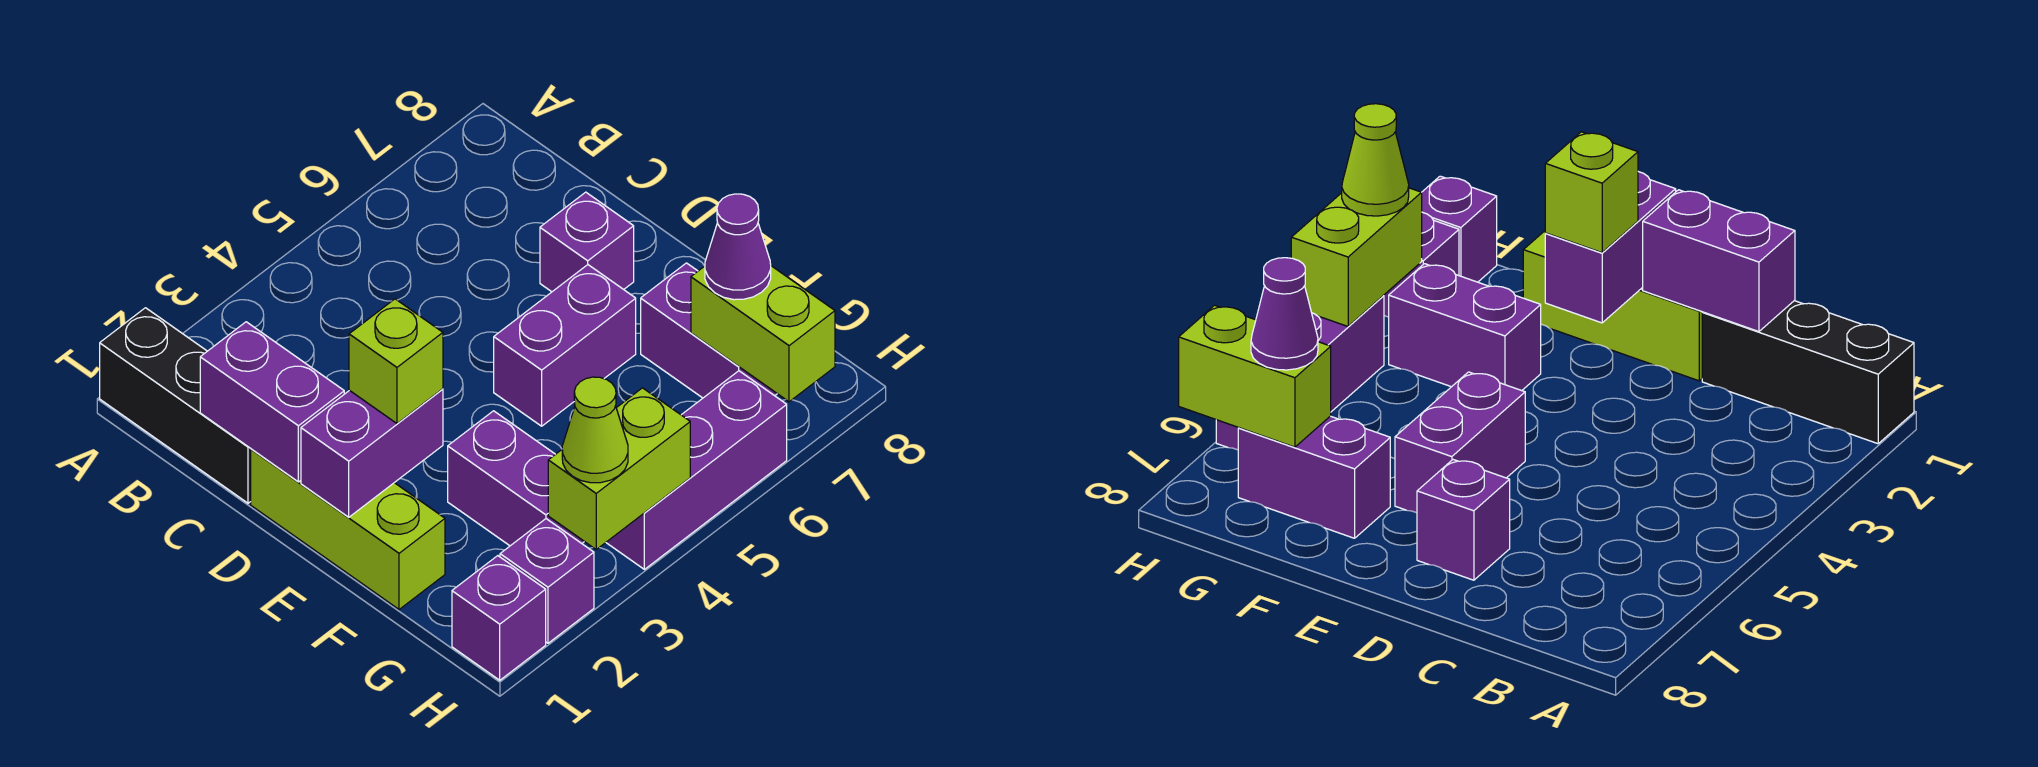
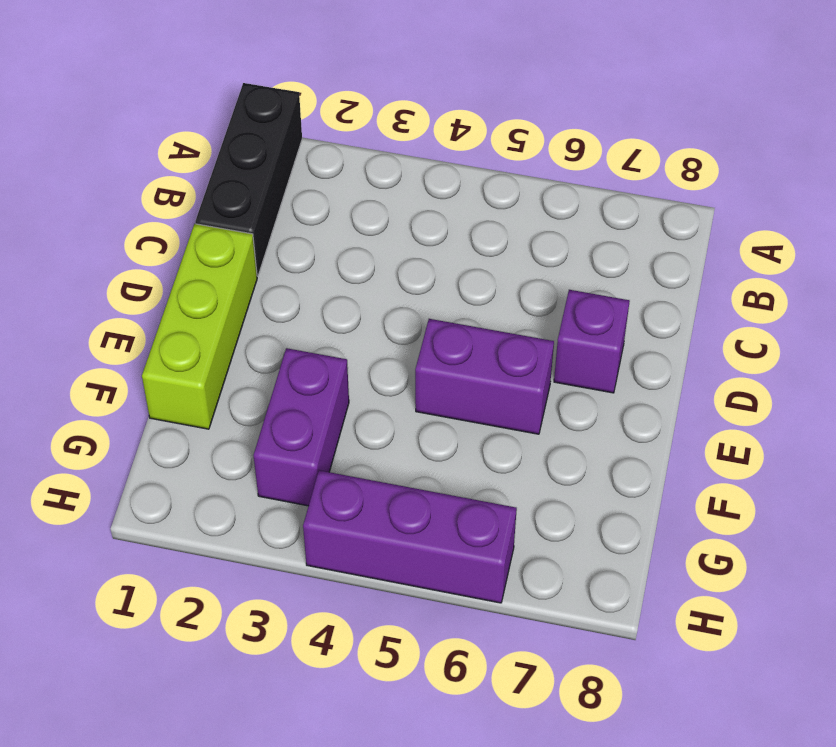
none -> purple brick F7:G7 level 1
none -> purple brick H1 level 1
none -> purple brick H2 level 1

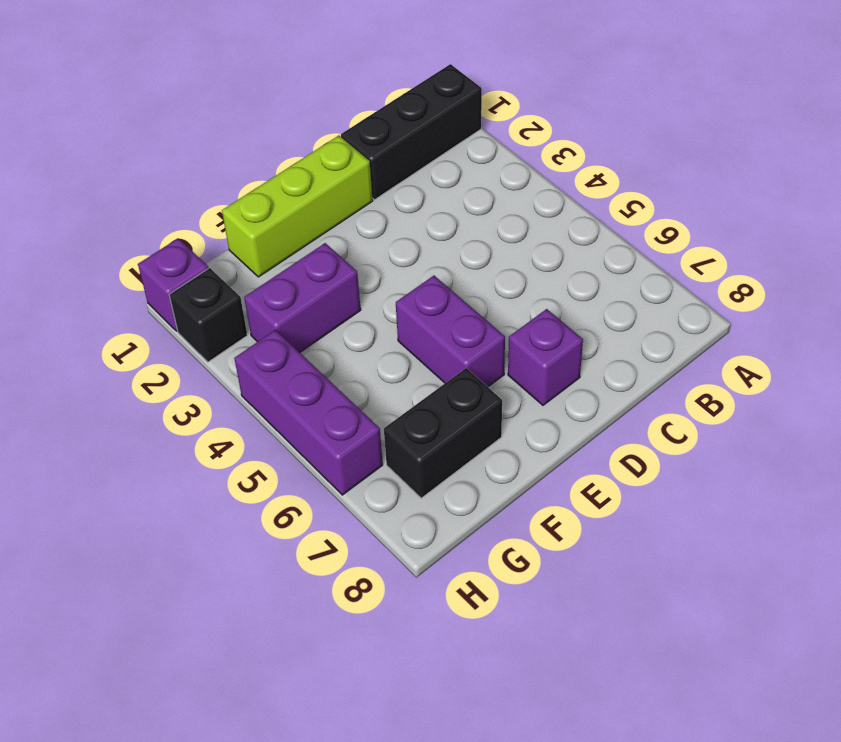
black brick F7:G7 level 1 -> purple brick F7:G7 level 1
black brick H2 level 1 -> purple brick H2 level 1
none -> purple brick C1:D1 level 2
none -> purple brick E1:E2 level 2
none -> lime brick G7:H7 level 2

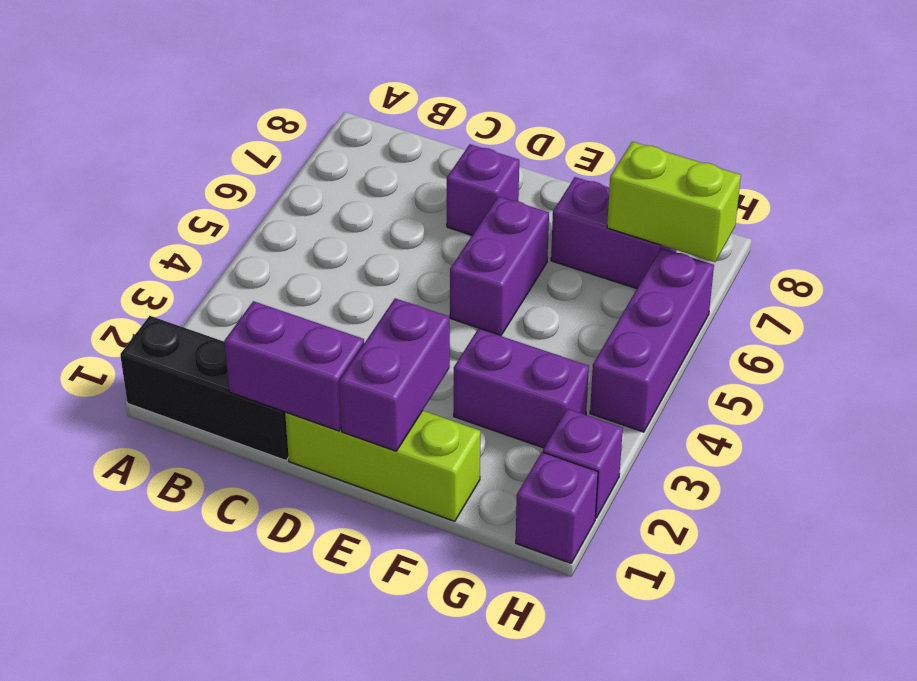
none -> lime brick H3:H4 level 2
none -> lime brick E2 level 3
none -> purple cone G7 level 3

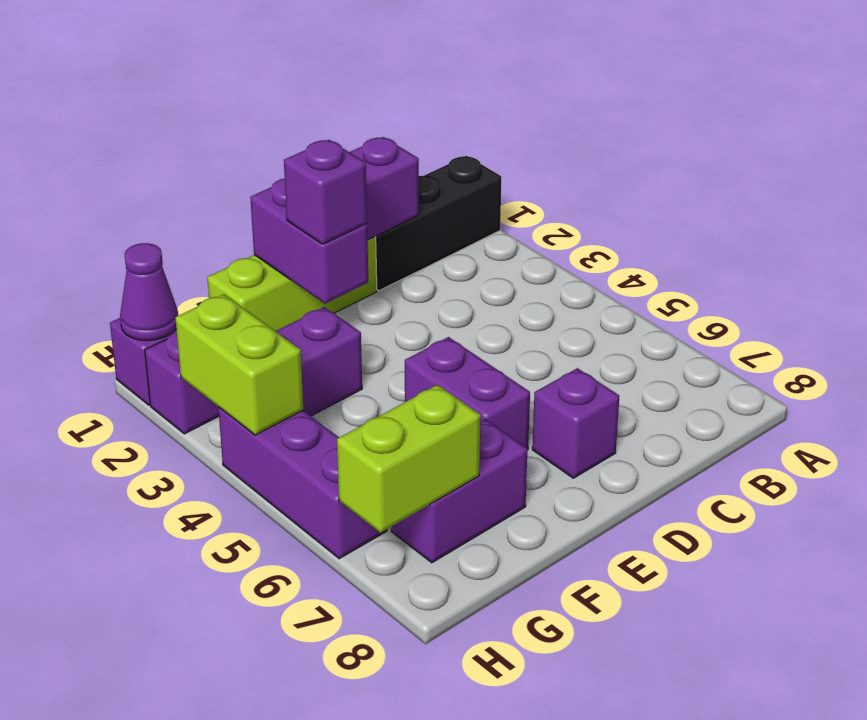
purple brick E2 level 3 -> lime brick E2 level 3
purple cone H1 level 2 -> purple cone G7 level 3
none -> lime cone H3 level 3

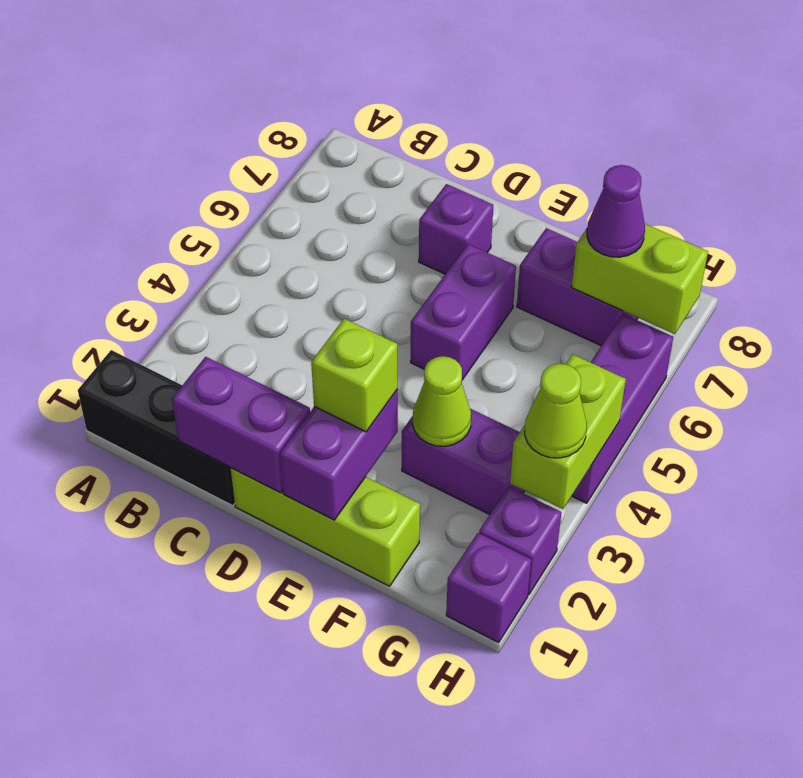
lime cone F3 level 2 -> none

